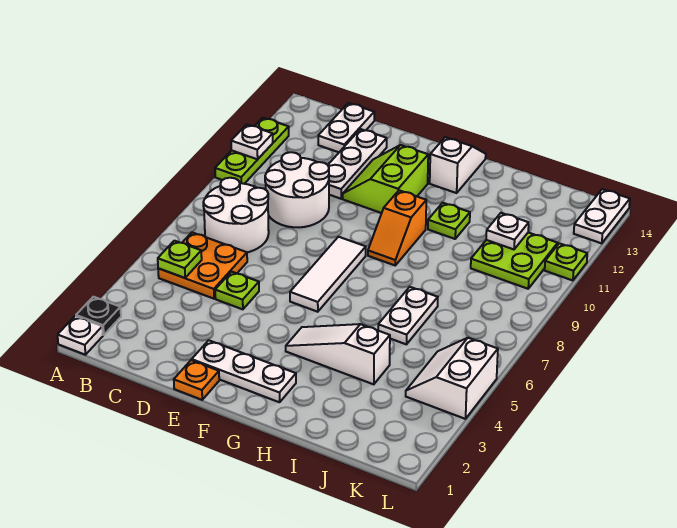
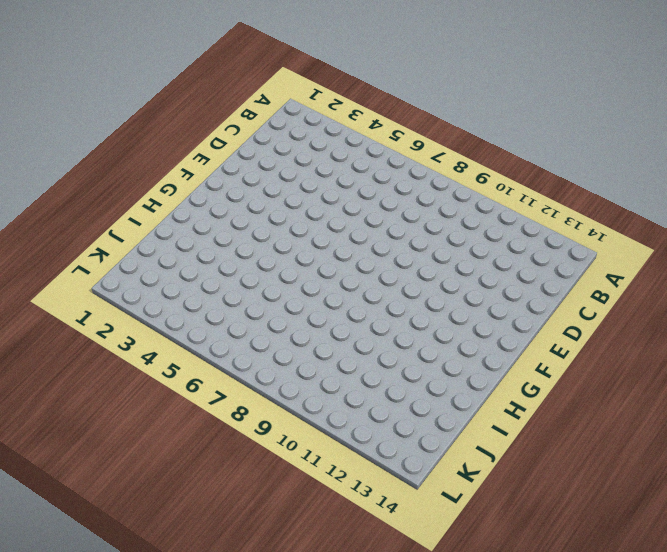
none -> white plate A1 level 1
none -> black plate A2 level 1
none -> lime plate A10:A12 level 1

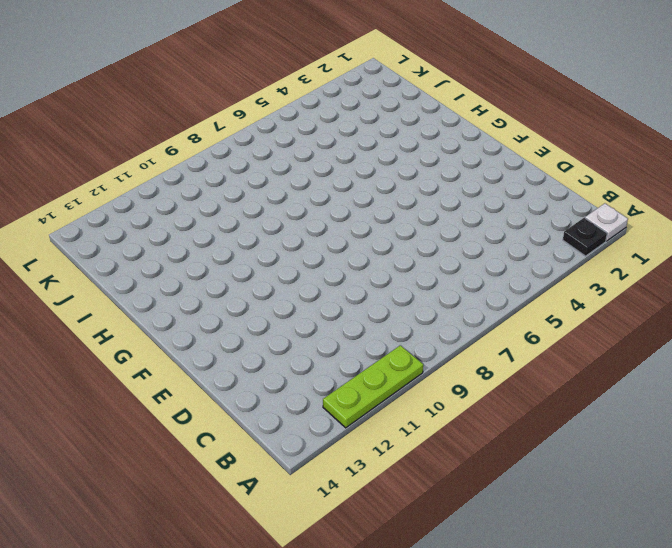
none -> orange plate B5:C6 level 1
none -> white round brick B7:C8 level 1
none -> white round brick C9:D10 level 1

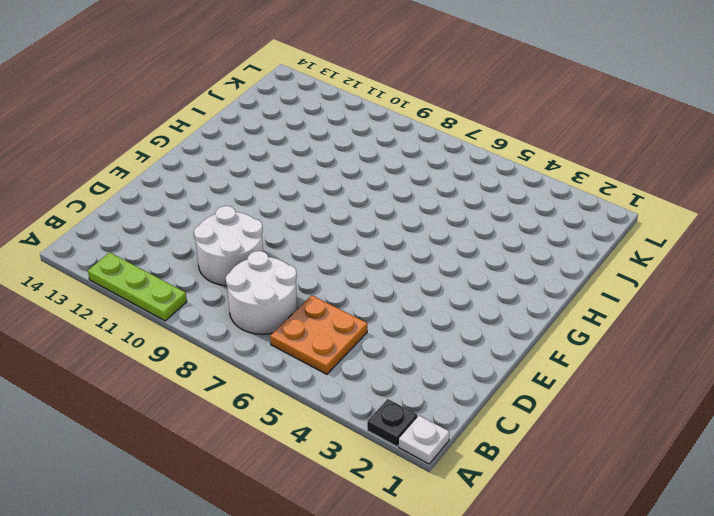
none -> white plate C13:C14 level 1
none -> lime plate D5 level 1
none -> white plate D11:D13 level 1

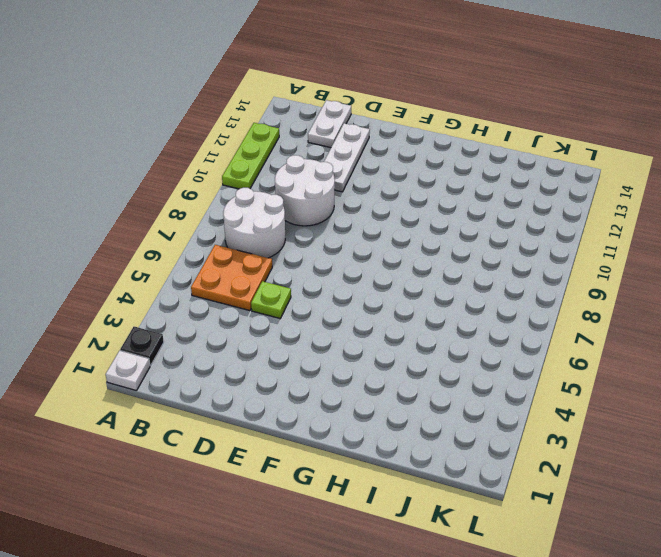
none -> orange plate E1 level 1
none -> white plate E2:G2 level 1
none -> lime slope E11:F12 level 1 top F

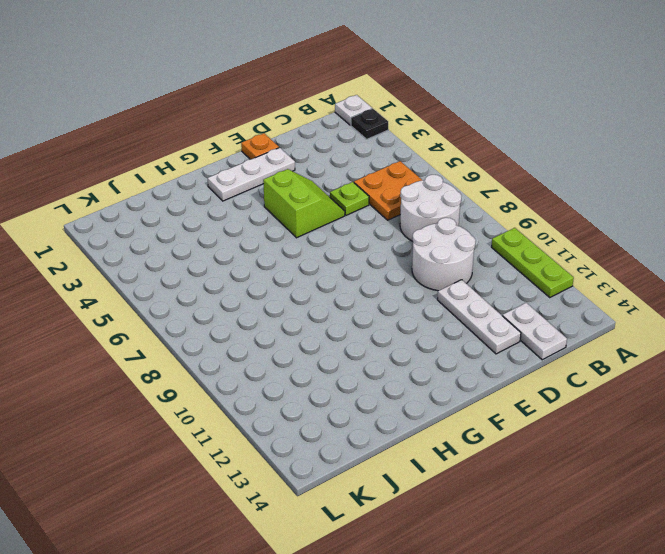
lime slope E4:F5 level 1 top F -> lime slope E11:F12 level 1 top F
none -> white tile F6:F8 level 1
none -> white slope G4:I4 level 1 top I
none -> orange slope G9:G10 level 1 top 10

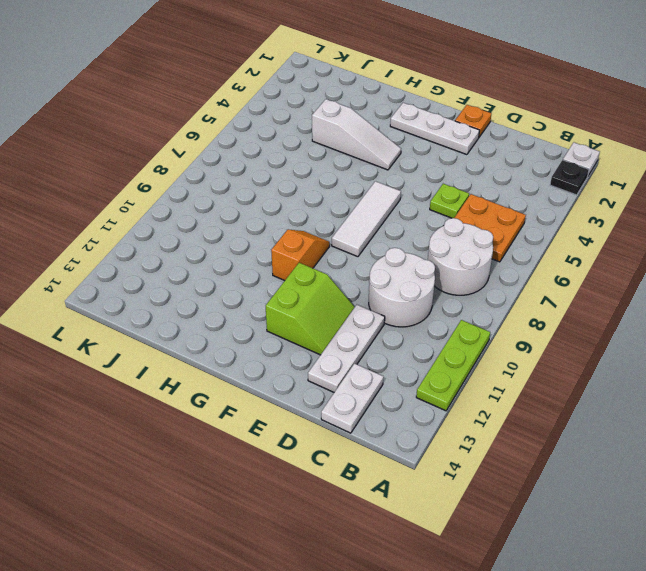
none -> white slope G13:G14 level 1 top 13
none -> lime plate H11 level 1
none -> white plate I6:I7 level 1

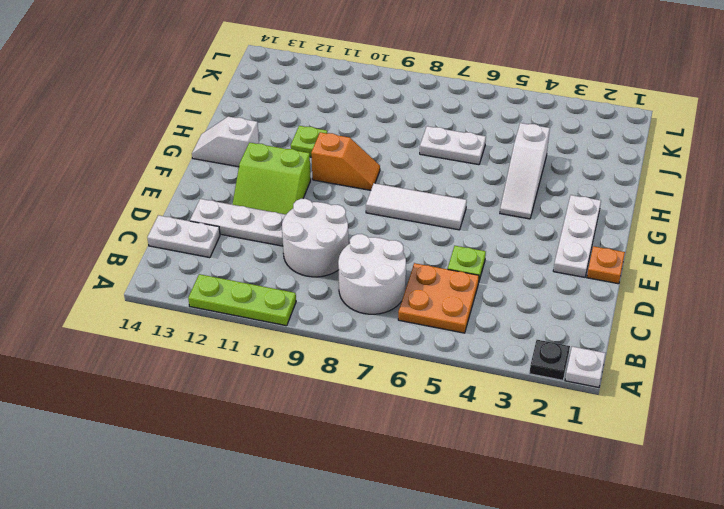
none -> lime plate J10:K11 level 1
none -> white slope K4:L5 level 1 top L
none -> lime plate L11 level 1

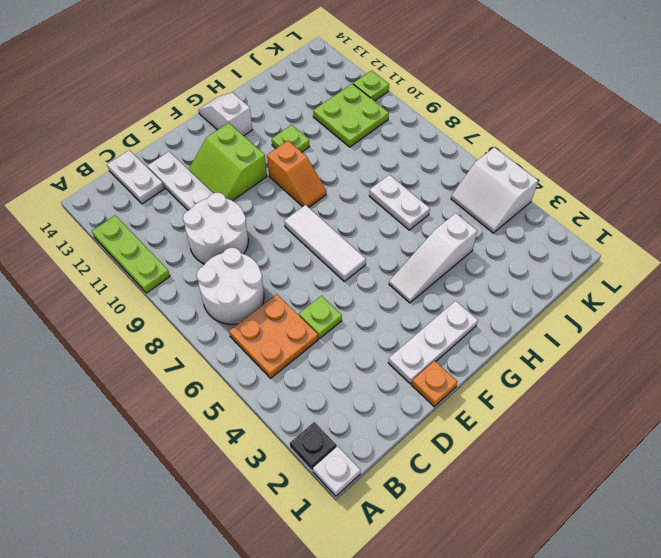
none -> white plate L13:L14 level 1
none -> white plate A11 level 2
none -> lime plate B5 level 2

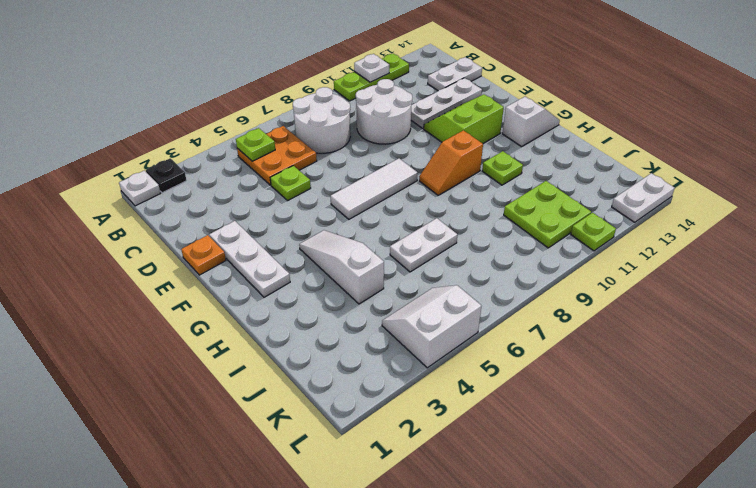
none -> white plate J11 level 2

